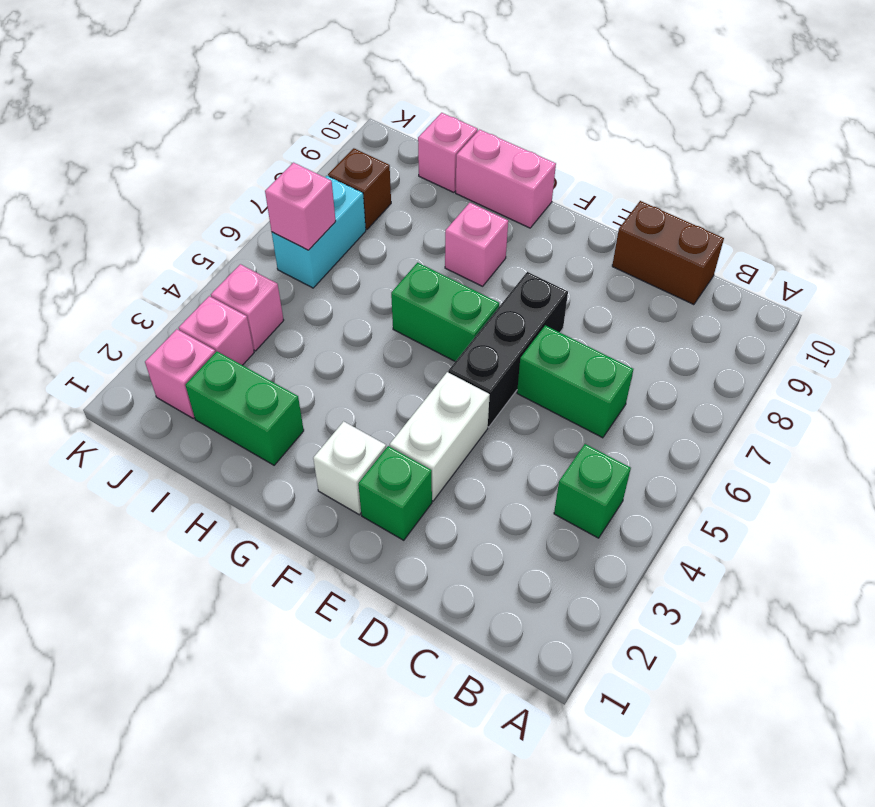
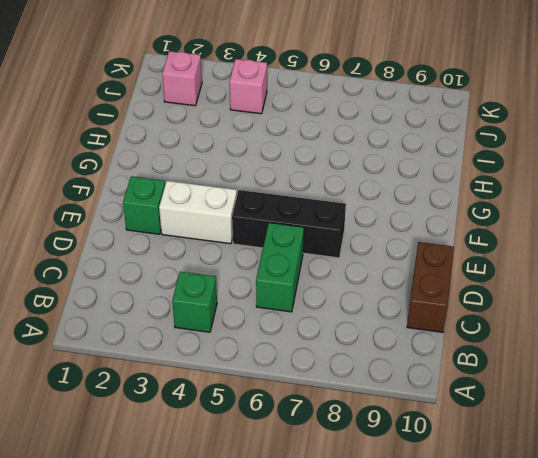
none -> white brick F2 level 1
none -> green brick F6:G6 level 1
none -> pink brick G8 level 1

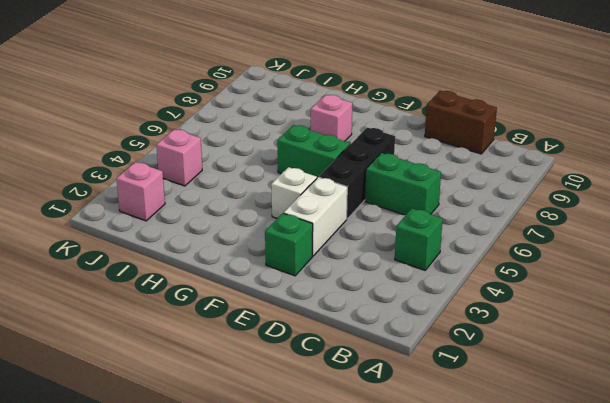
white brick F4 level 1 -> white brick F2 level 1
none -> pink brick G10:H10 level 1
none -> green brick H2:I2 level 1
none -> pink brick I10 level 1

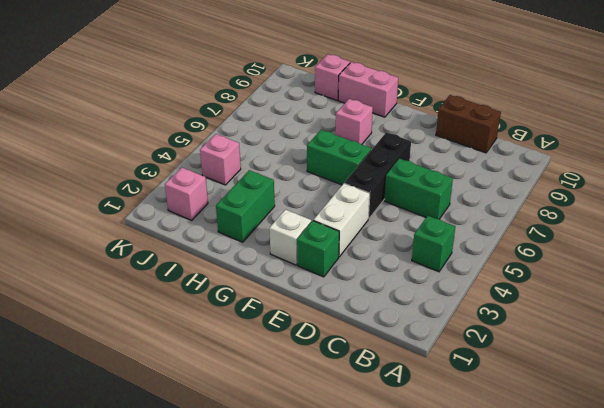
green brick H2:H3 level 1 -> green brick H2:I2 level 1
none -> pink brick J3 level 1
none -> cyan brick J6:J7 level 1
none -> brown brick J8 level 1

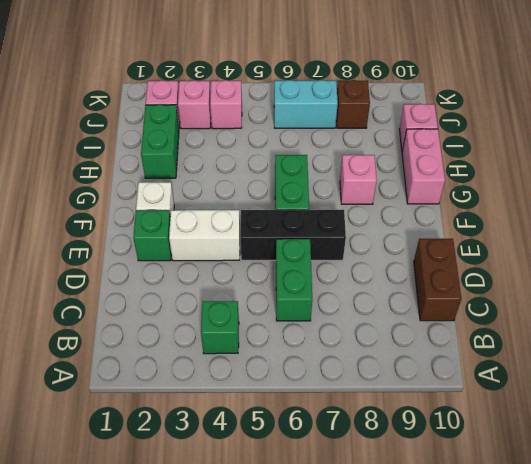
none -> pink brick J6 level 2

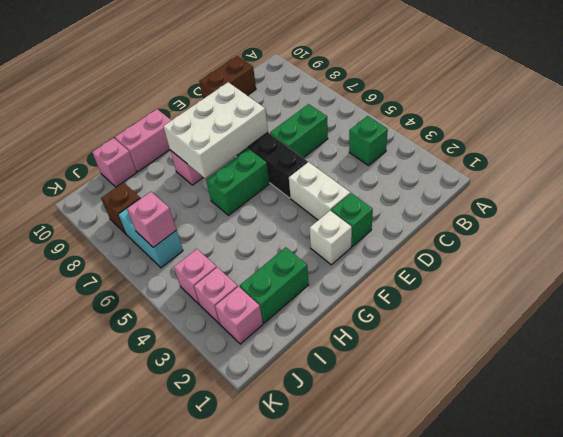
white brick E7:G8 level 2 -> none

